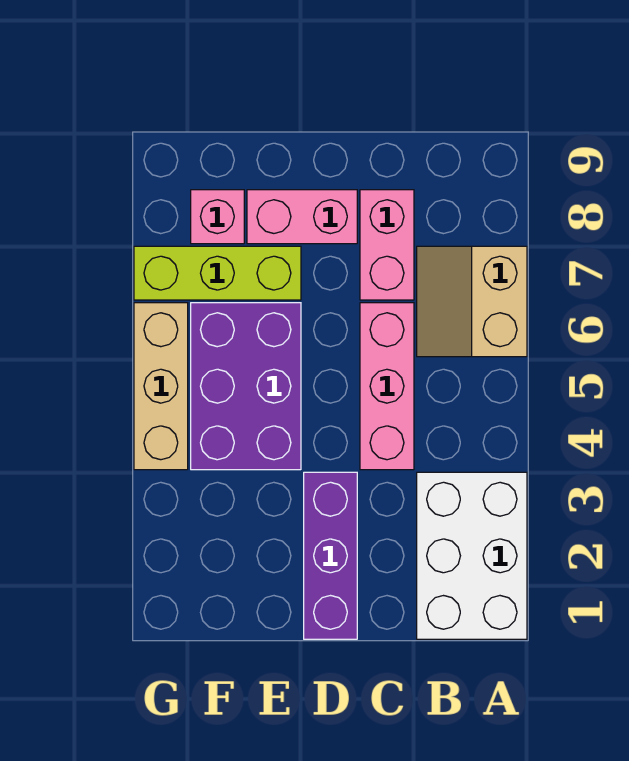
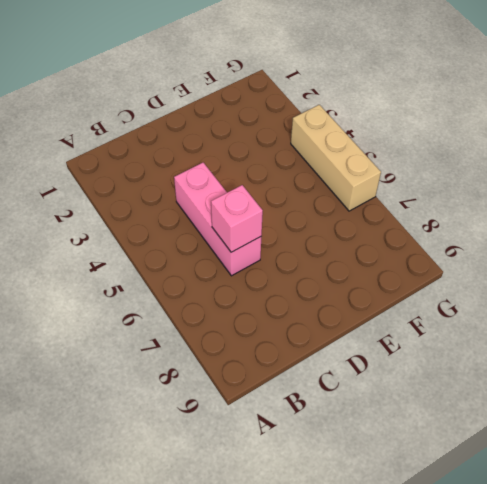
pink brick C6 level 2 -> pink brick F8 level 1
none -> white brick A1:B3 level 1
none -> tan slope A6:B7 level 1 top A

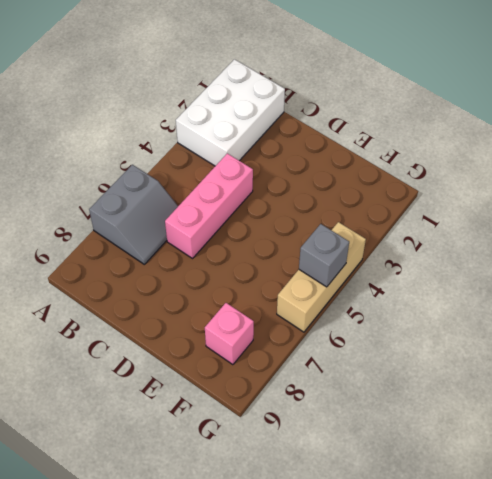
grey slope A6:B7 level 1 top A -> tan slope A6:B7 level 1 top A
grey brick G5 level 2 -> none
none -> pink brick C7:C8 level 1
none -> purple brick D1:D3 level 1

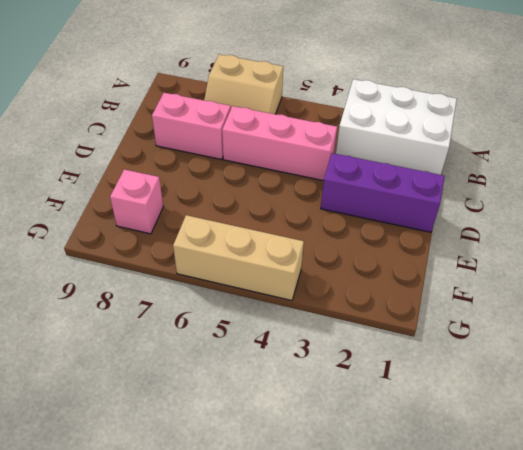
none -> pink brick D8:E8 level 1
none -> purple brick E4:F6 level 1

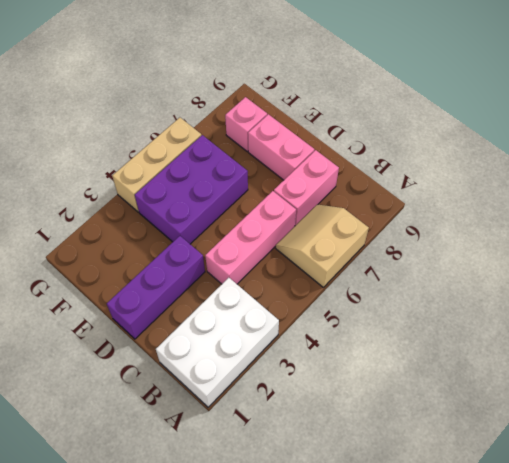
none -> lime brick E7:G7 level 1

